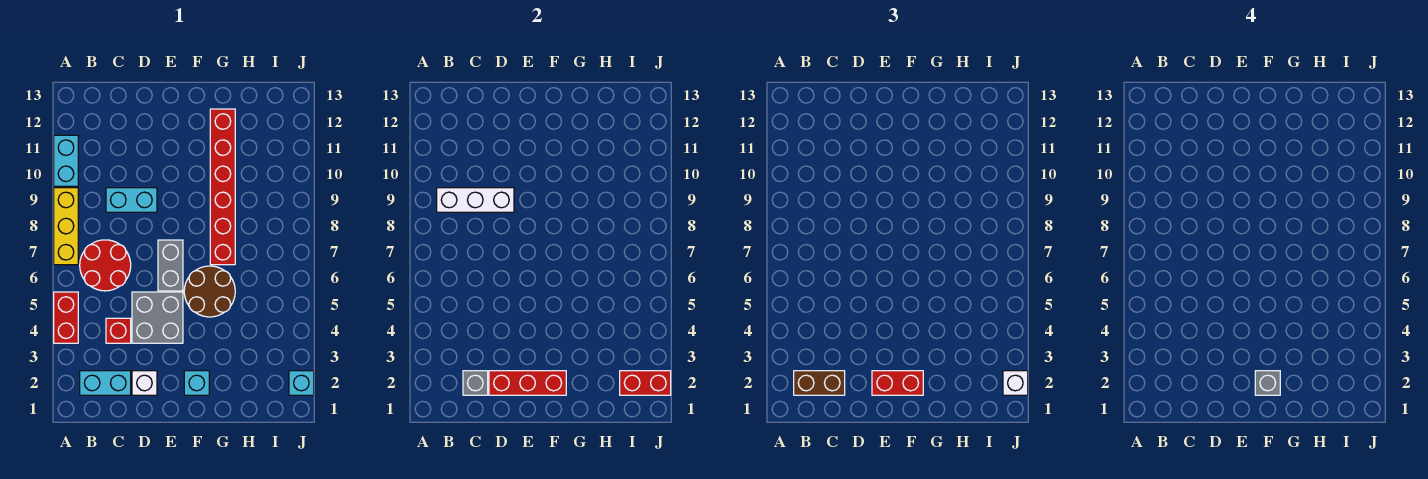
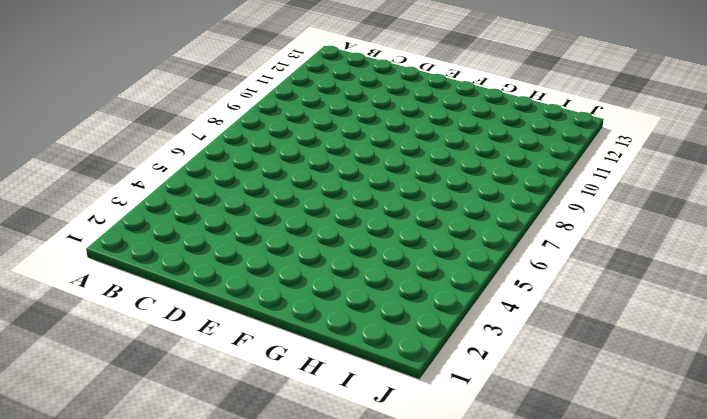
none -> red brick A4:A5 level 1
none -> yellow brick A7:A9 level 1
none -> cyan brick A10:A11 level 1

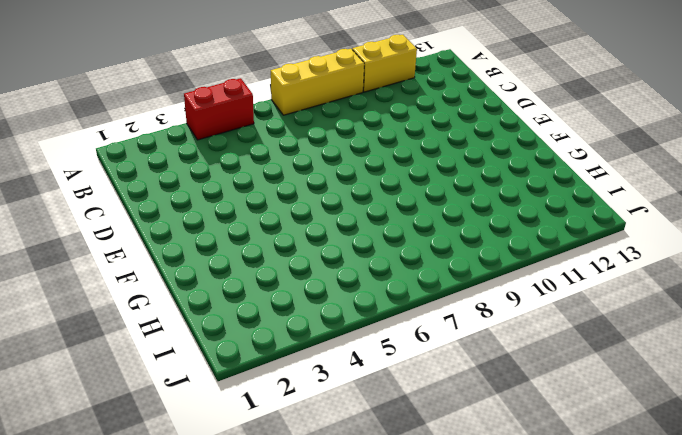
yellow brick A10:A11 level 1 -> cyan brick A10:A11 level 1
none -> cyan brick B2:C2 level 1
none -> red round brick B6:C7 level 1
none -> red brick C4 level 1

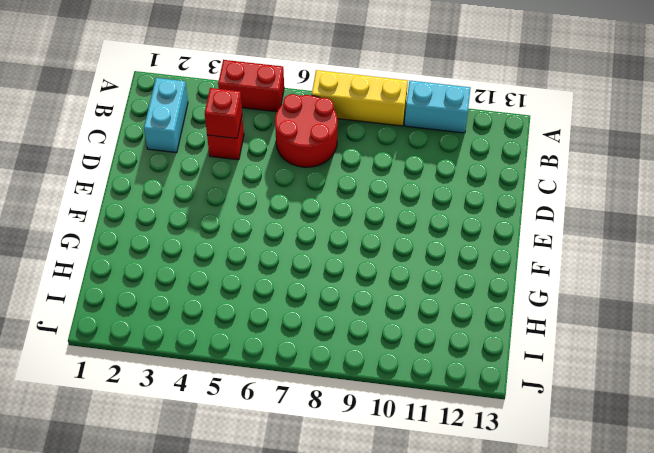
red brick C4 level 2 -> none
none -> cyan brick C9:D9 level 1
none -> white brick D2 level 1
none -> grey brick D4:E5 level 1

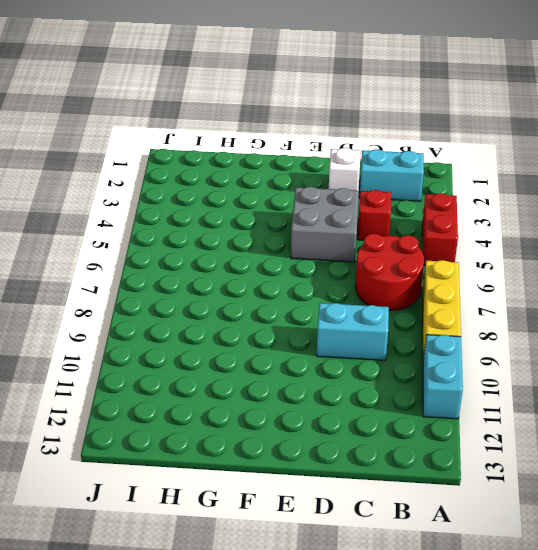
none -> grey brick E6:E7 level 1
none -> cyan brick F2 level 1
none -> brown round brick F5:G6 level 1

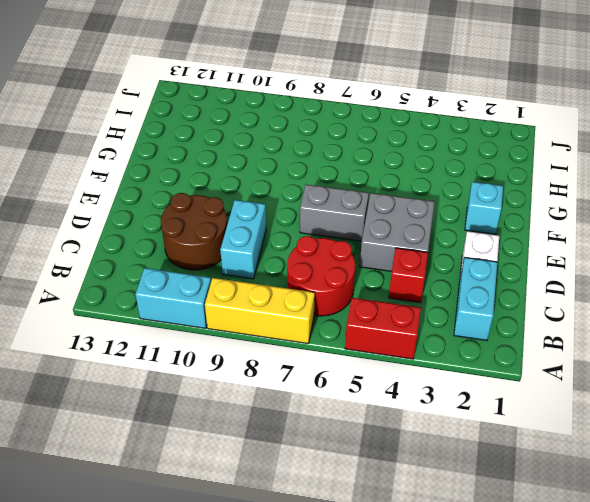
brown round brick C10:D11 level 1 -> brown round brick F5:G6 level 1
none -> red brick G7:G12 level 1
none -> cyan brick J2 level 1
none -> white brick B9:D9 level 2

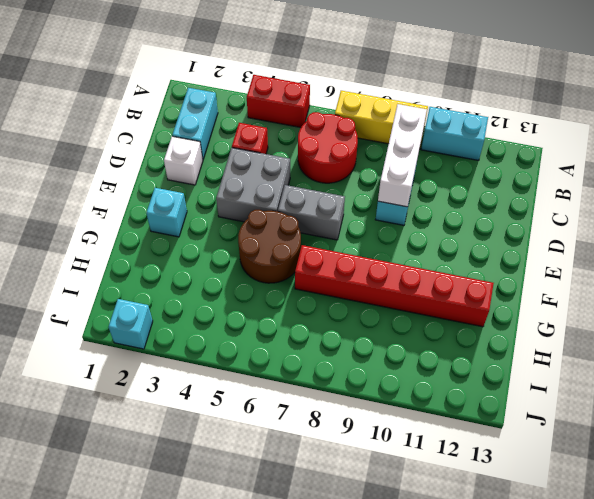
none -> grey brick C2 level 2
none -> red brick D2:F2 level 2
none -> red brick I2:J2 level 2

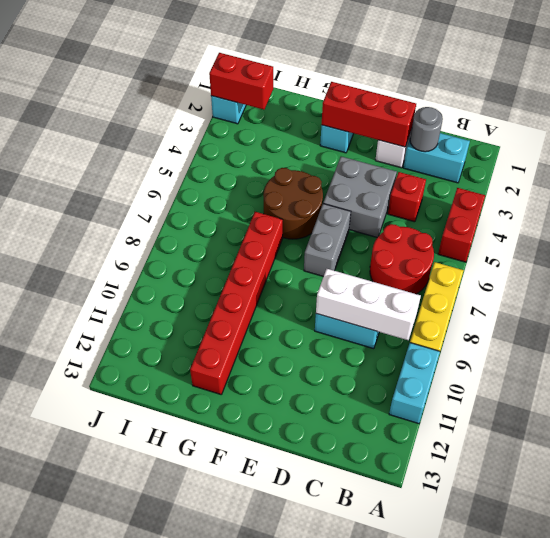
grey round brick C2 level 2 -> grey brick C2 level 2
none -> brown brick B2:C2 level 3
none -> red brick E2:F2 level 3
none -> white brick J2 level 3

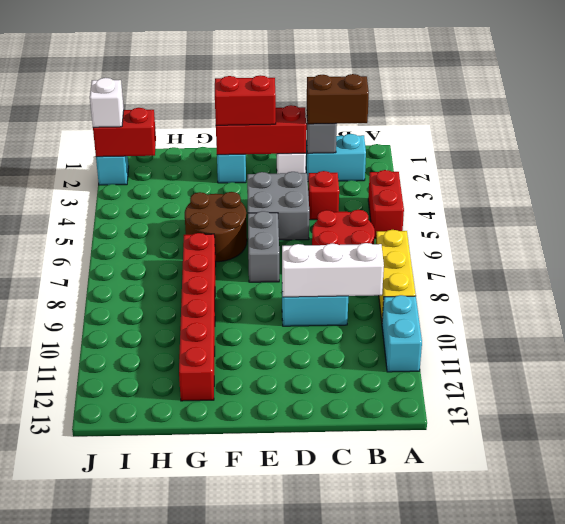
none -> grey brick F2 level 4

